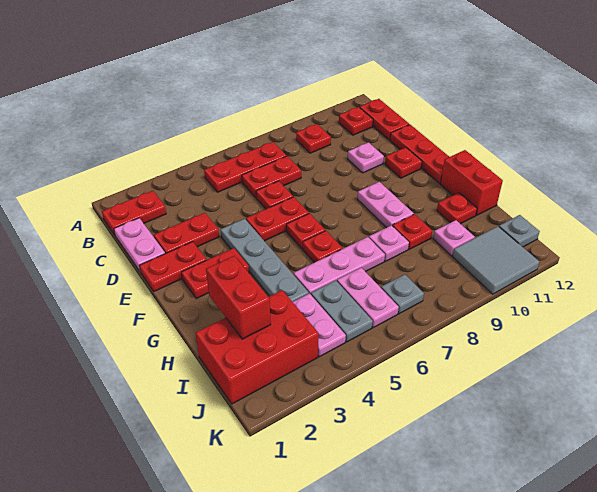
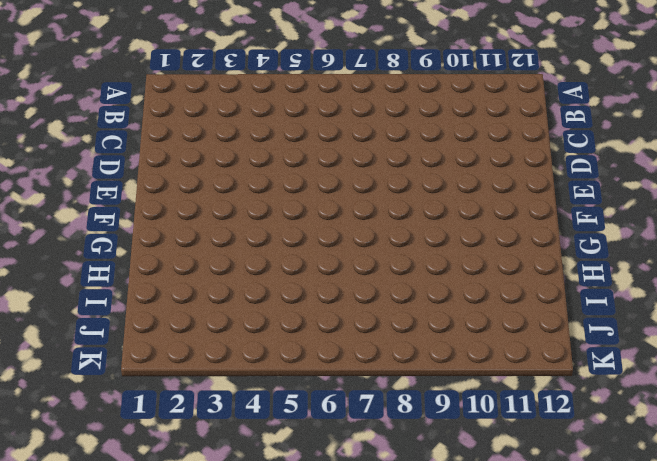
none -> red plate B1:B2 level 1
none -> red plate B5:B7 level 1
none -> red plate B9 level 1
none -> red plate B11 level 1

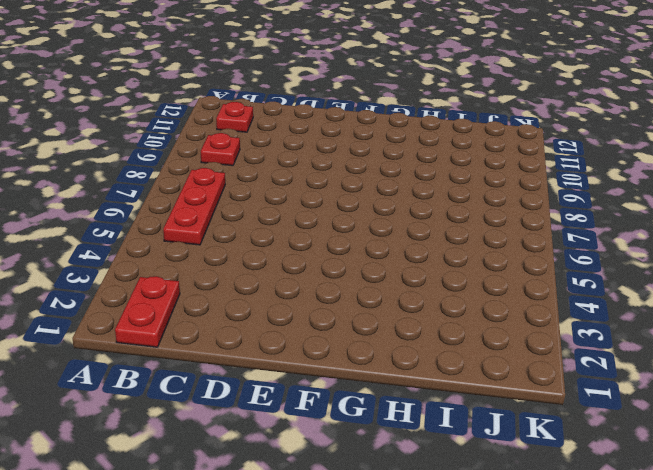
none -> red plate B12:C12 level 1
none -> pink plate C1:D1 level 1
none -> red plate C6:C7 level 1
none -> red plate D2:D3 level 1

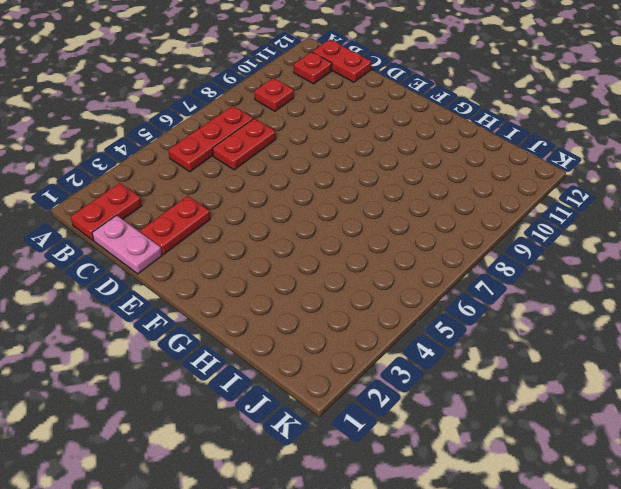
none -> red plate D6 level 1
none -> pink plate D10 level 1
none -> red plate D12:F12 level 1
none -> red plate E1:E2 level 1

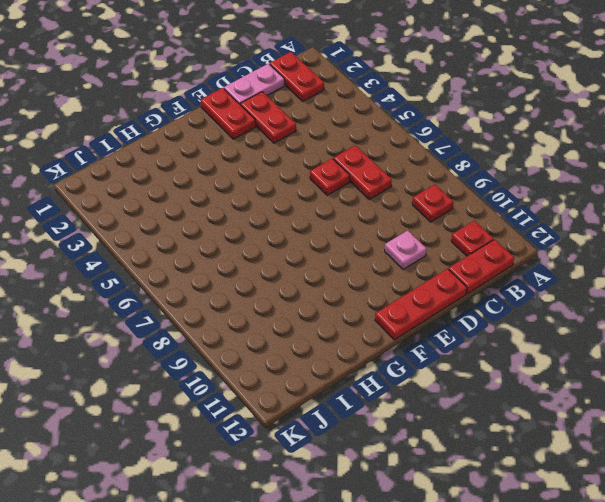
none -> red plate B5:B7 level 1
none -> grey plate E4:H4 level 1
none -> red plate E5:E6 level 1
none -> red plate E11 level 1

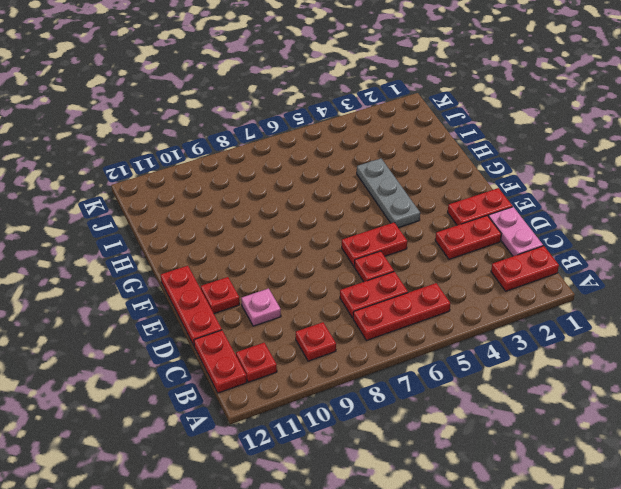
grey plate F4:H4 level 1 -> grey plate E4:H4 level 1
none -> red plate F2:F3 level 1
none -> red plate F6 level 1
none -> pink plate F9:G9 level 1
none -> red plate G6 level 1

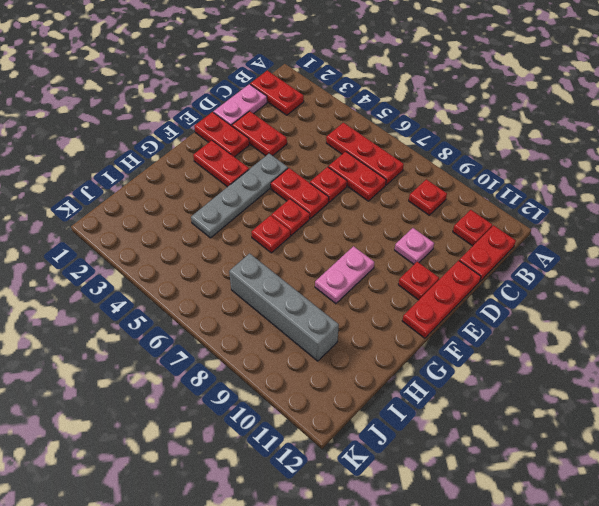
grey brick I7:I10 level 1 -> pink plate I10 level 1
none -> red brick G12:H12 level 1
none -> pink plate H5:H7 level 1
none -> pink plate H8 level 1
none -> red plate H9 level 1

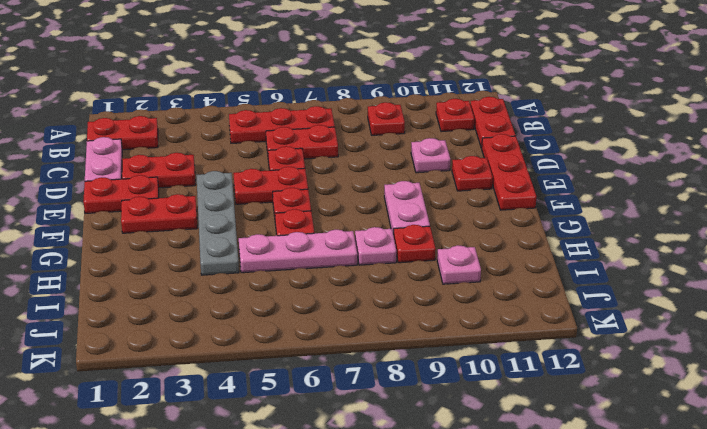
none -> red brick G12:H12 level 1
none -> red plate H11 level 1
none -> red brick I1:J3 level 1
none -> pink plate I4:J4 level 1

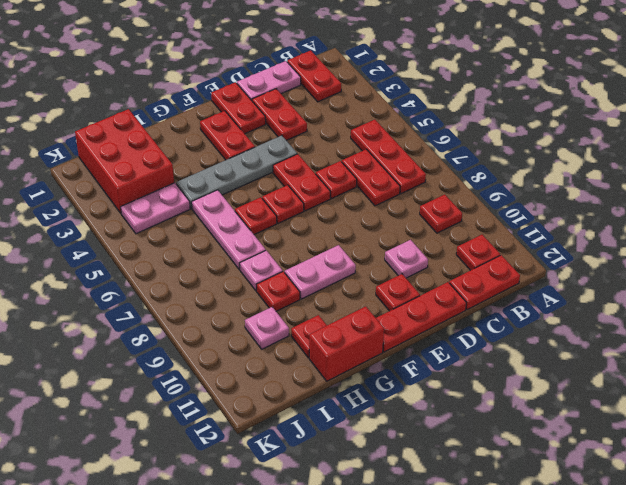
none -> grey plate I5:J5 level 1
none -> pink plate I6:J6 level 1
none -> grey plate J7 level 1
none -> grey tile J10:K11 level 1

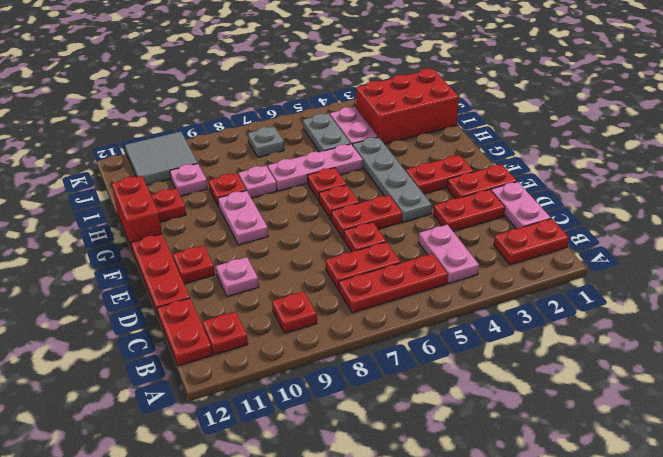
pink plate B4:C4 level 1 -> pink plate I6:J6 level 1
none -> grey plate J12 level 1
none -> red brick H2:I2 level 2

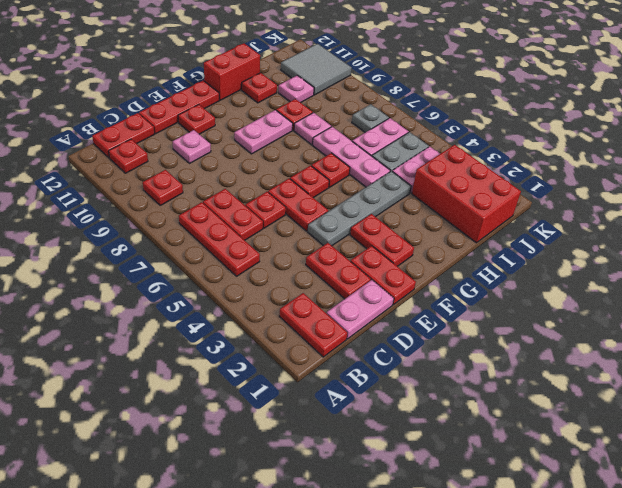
none -> grey plate J12 level 1
none -> red brick H2:I2 level 2

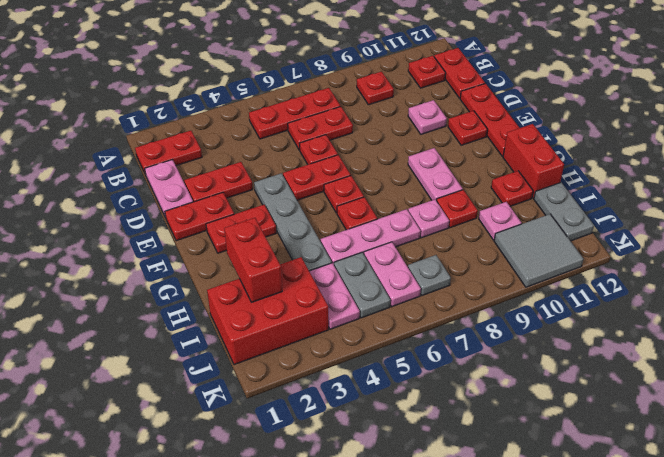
grey plate I12:J12 level 1 -> grey plate J12 level 1

